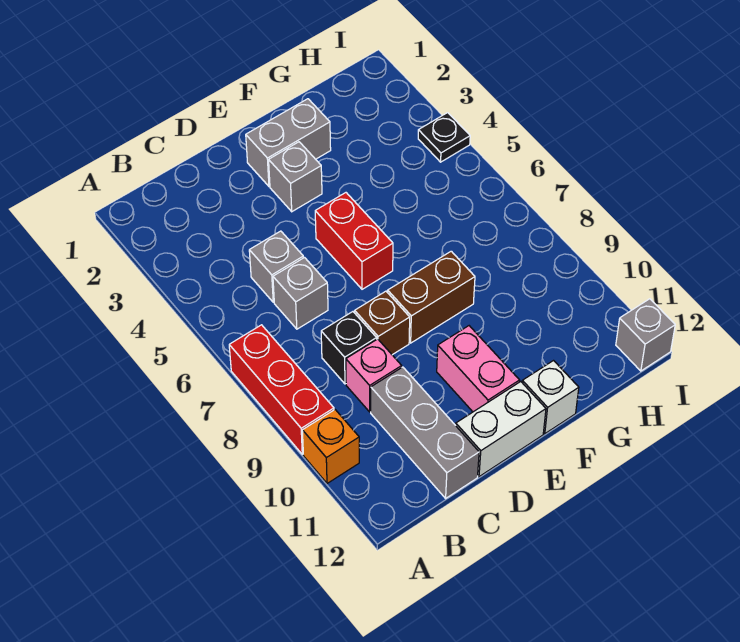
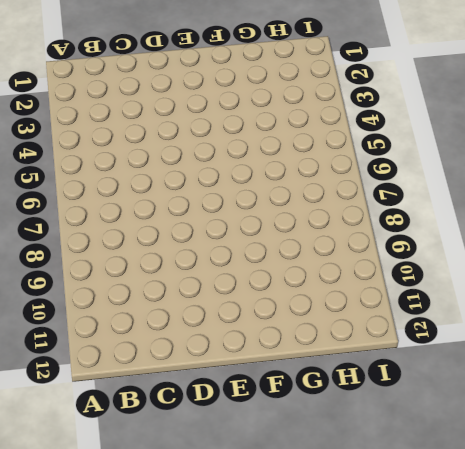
none -> red brick A7:A9 level 1
none -> orange brick A10 level 1
none -> grey brick C5 level 1

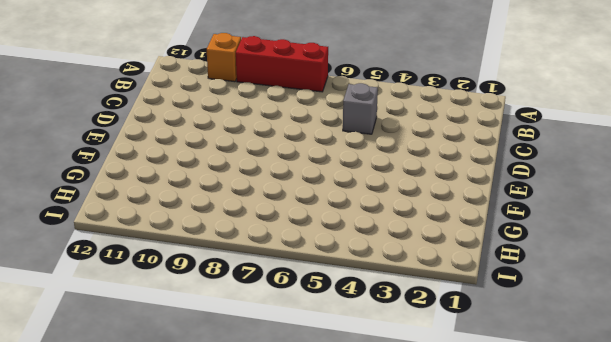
none -> grey brick C6 level 1
none -> black brick C8 level 1
none -> pink brick C9 level 1

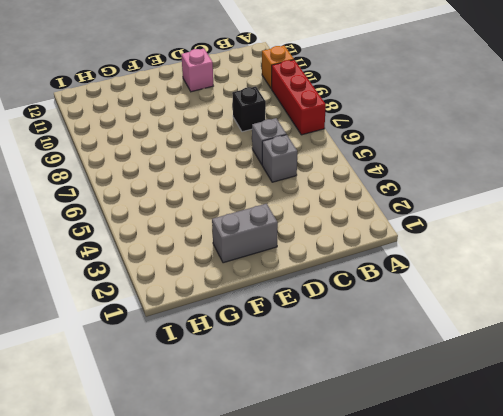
pink brick D11 level 1 -> pink brick C9 level 1
none -> grey brick C10:C12 level 1
none -> brown brick D8 level 1
none -> white brick D12:E12 level 1

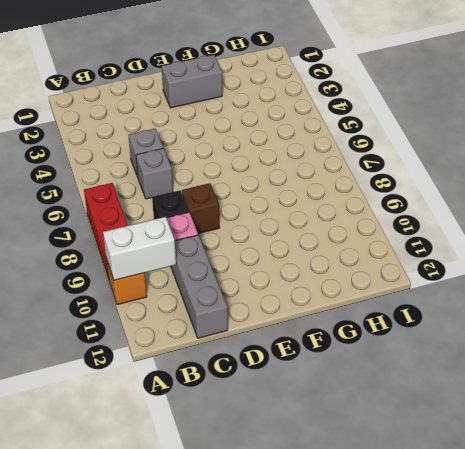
white brick A10:B10 level 2 -> white brick D12:E12 level 1
none -> grey brick E3 level 1
none -> red brick E5:E6 level 1
none -> brown brick E8:F8 level 1

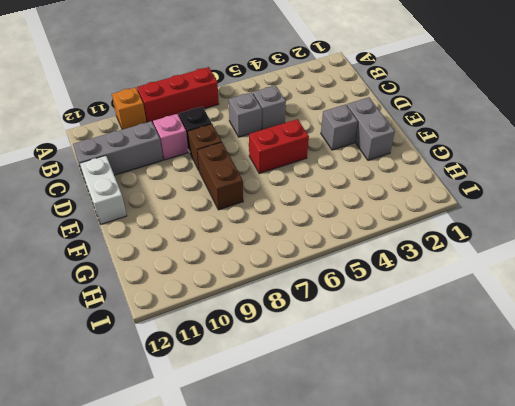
none -> pink brick E10:E11 level 1
none -> white brick F12 level 1
none -> black plate I4 level 1

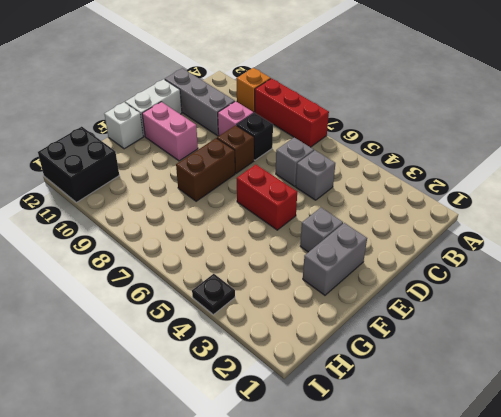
black brick H11:I12 level 1 -> grey brick I12 level 1

